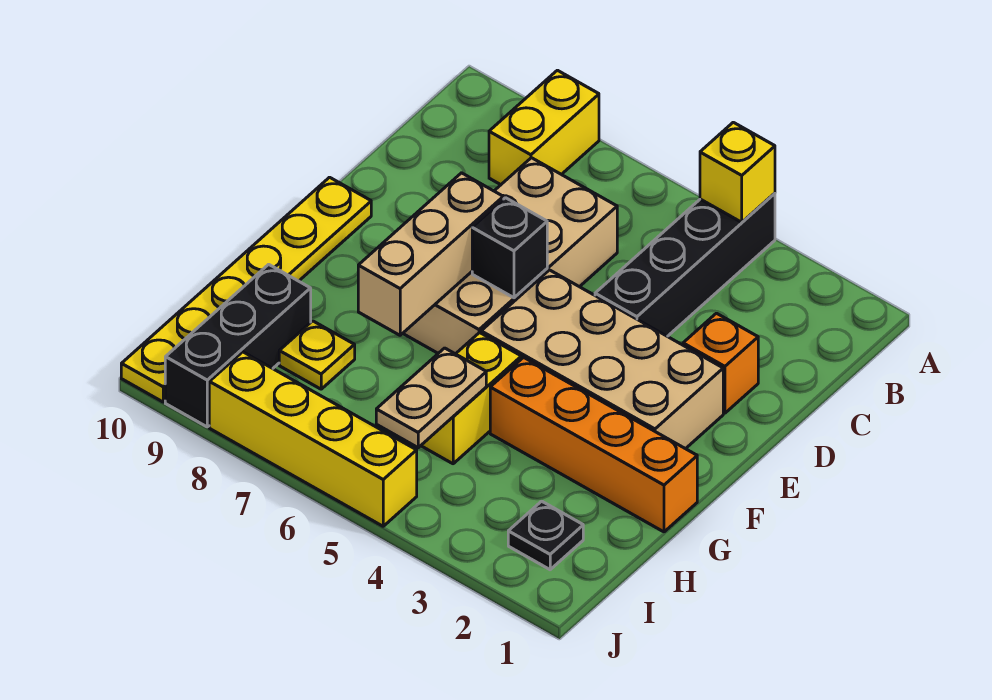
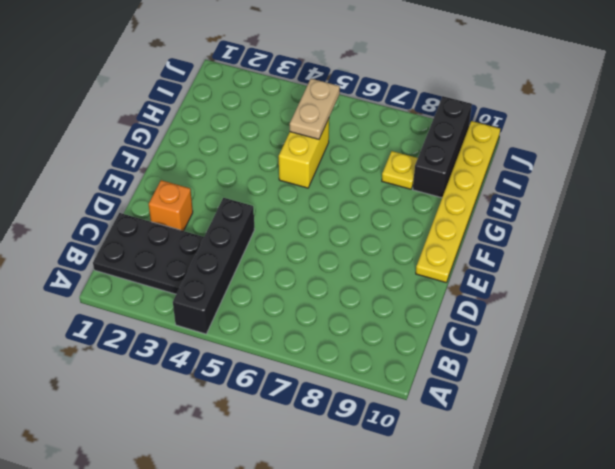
black plate B1:C3 level 1 -> none
none -> yellow brick A8:B8 level 1
none -> tan brick C6:F7 level 1
none -> tan brick E2:F5 level 1

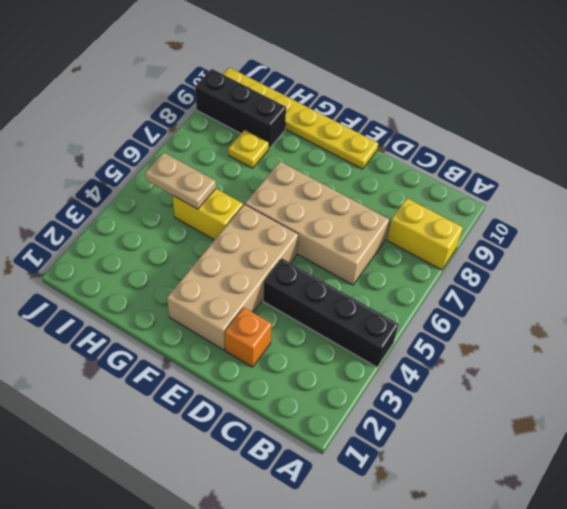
none -> orange brick G1:G4 level 1
none -> black plate I2 level 1
none -> yellow brick J5:J8 level 1

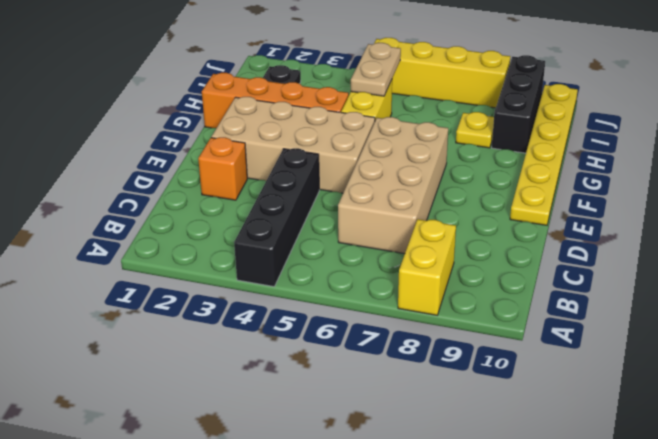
none -> yellow brick A4 level 2
none -> black brick E6 level 2
none -> tan brick E7:G7 level 2

